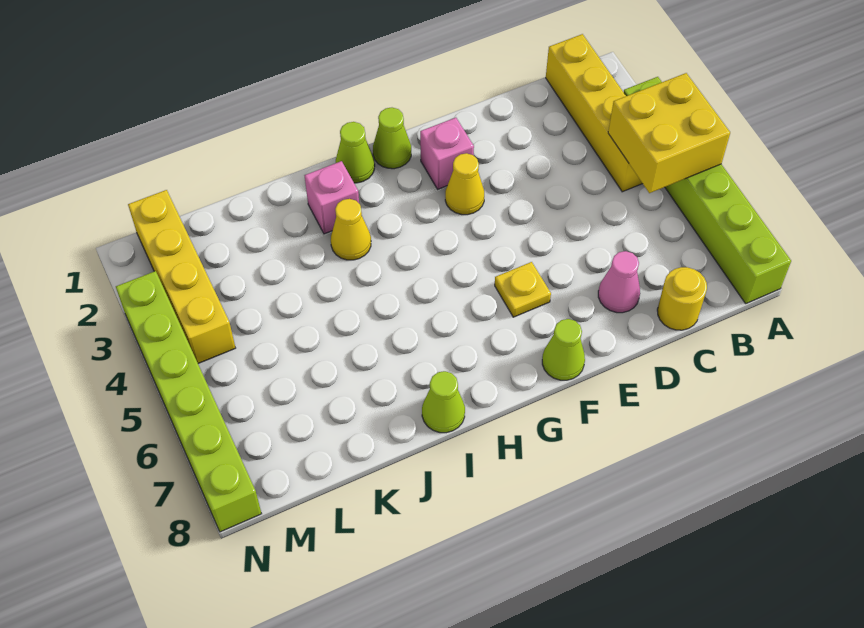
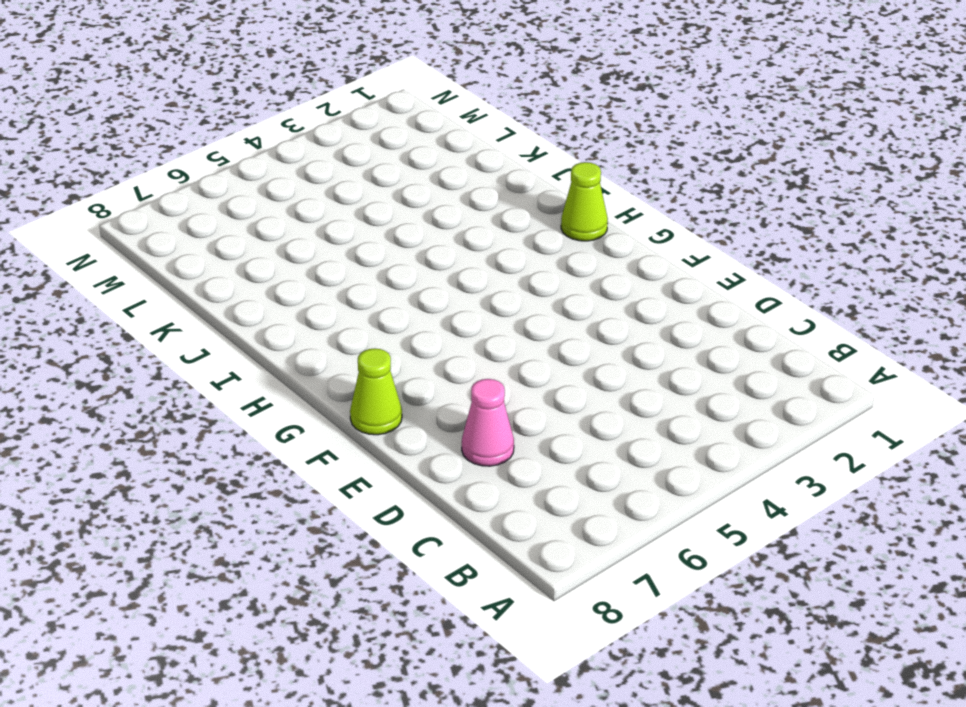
none -> lime brick A3:A8 level 1
none -> yellow brick B1:B4 level 1
none -> yellow round brick C8 level 1

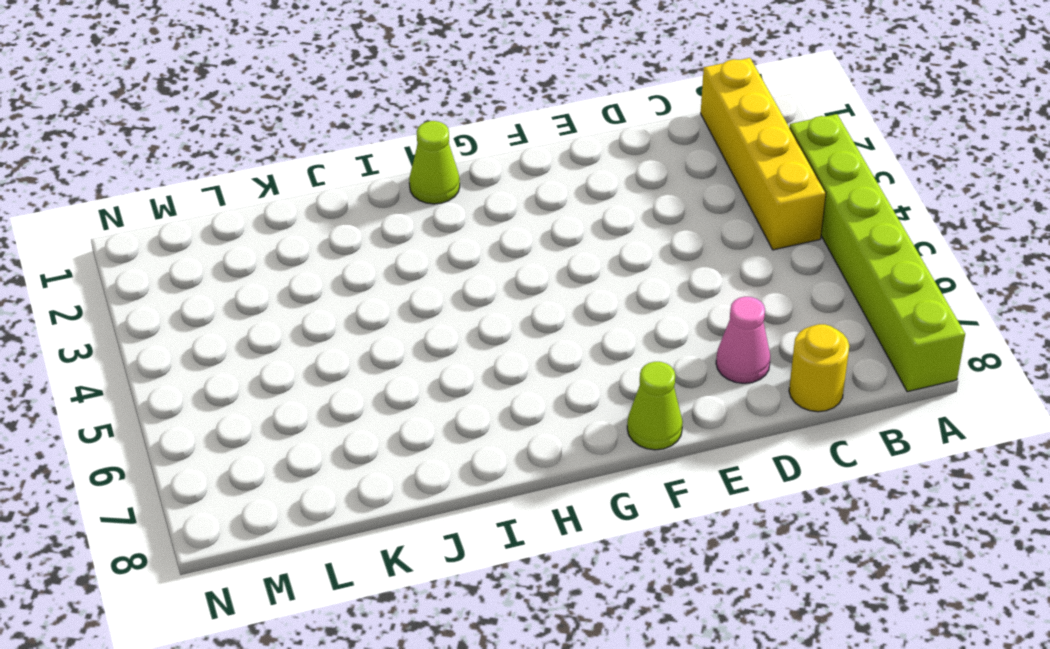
none -> pink brick F2 level 1
none -> yellow cone F3 level 1
none -> yellow plate F6 level 1

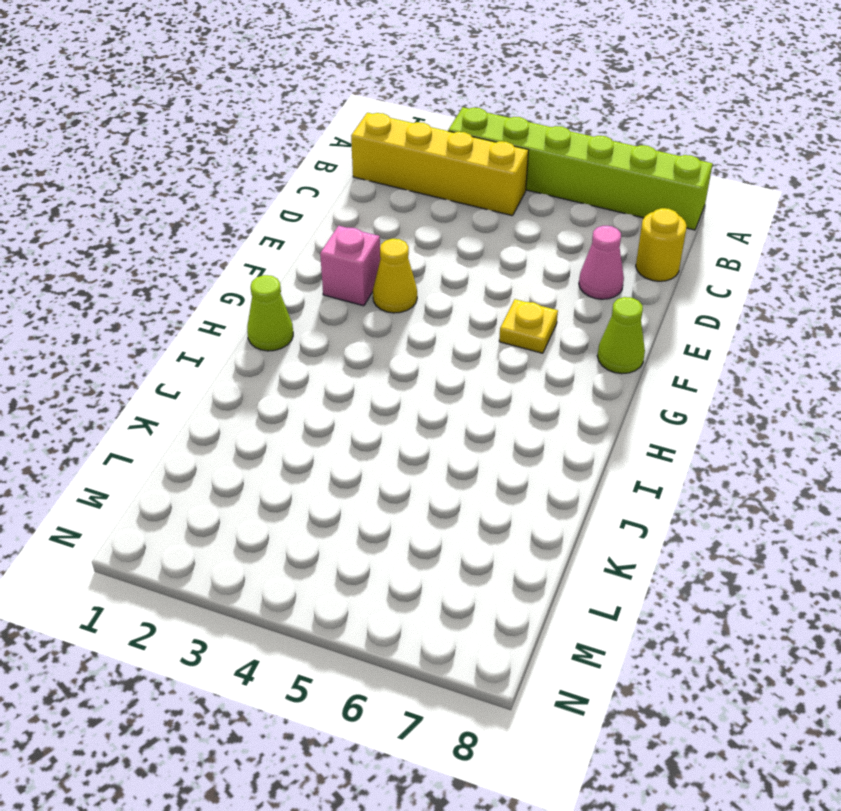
none -> lime cone G1 level 1
none -> pink brick I2 level 1
none -> yellow cone I3 level 1

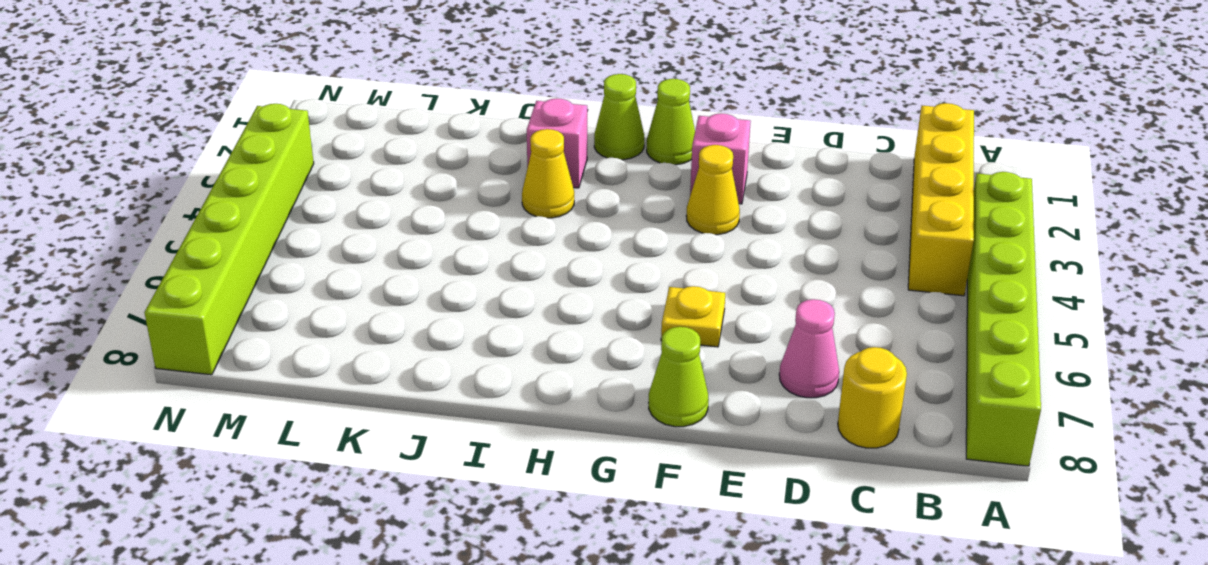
none -> lime cone I8 level 1
none -> yellow brick M1:M4 level 1
none -> yellow brick A4:B5 level 2

